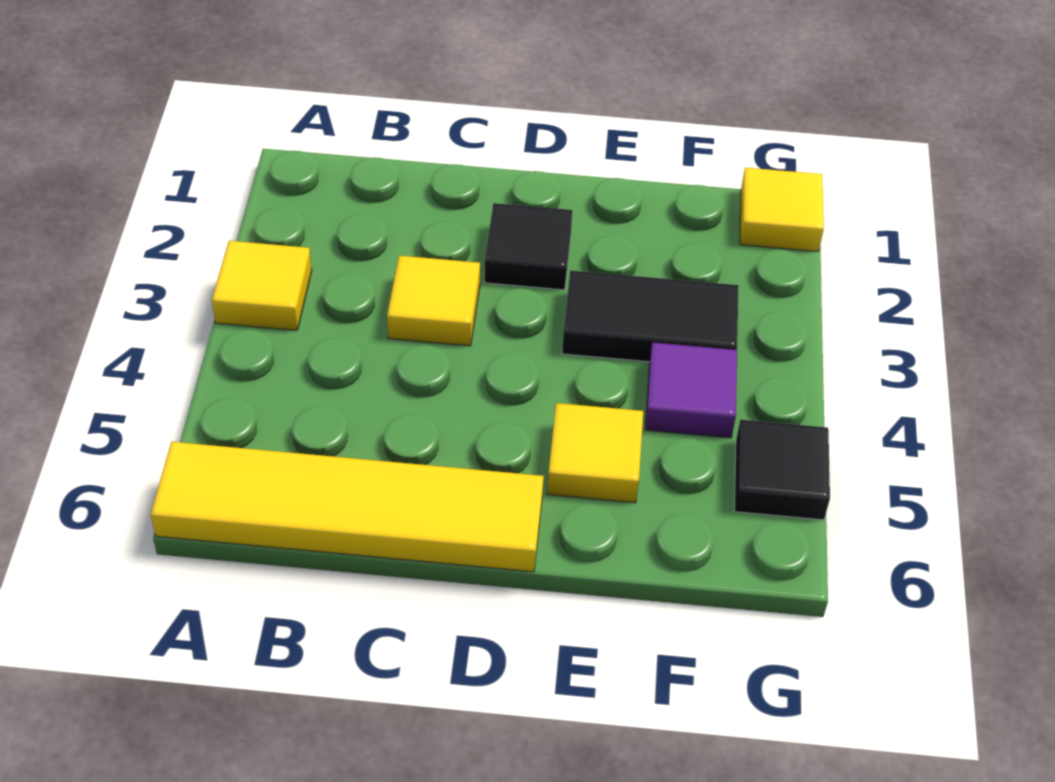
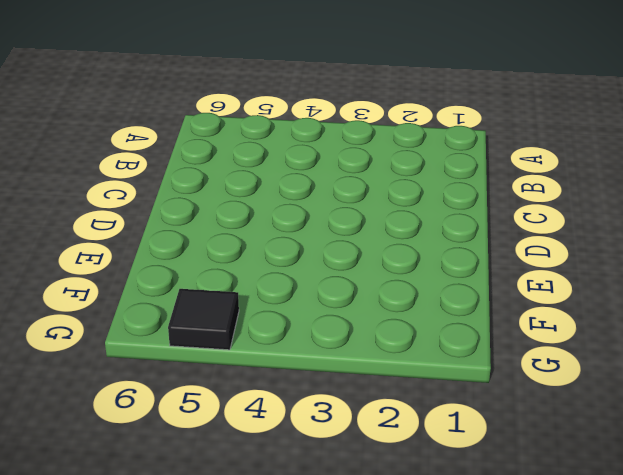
none -> yellow tile A3 level 1
none -> yellow tile A6:D6 level 1

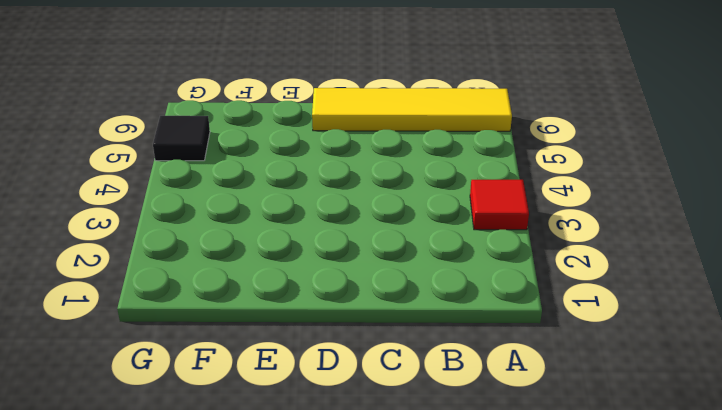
red tile A3 level 1 -> yellow tile A3 level 1
none -> yellow tile C3 level 1
none -> black tile D2 level 1

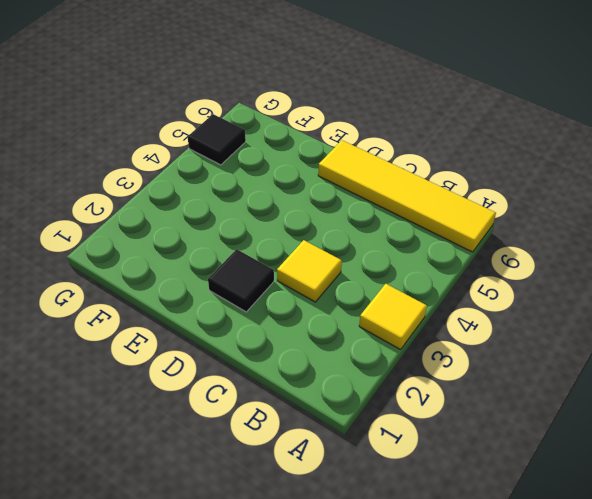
none -> black tile E3:F3 level 1
none -> yellow tile E5 level 1

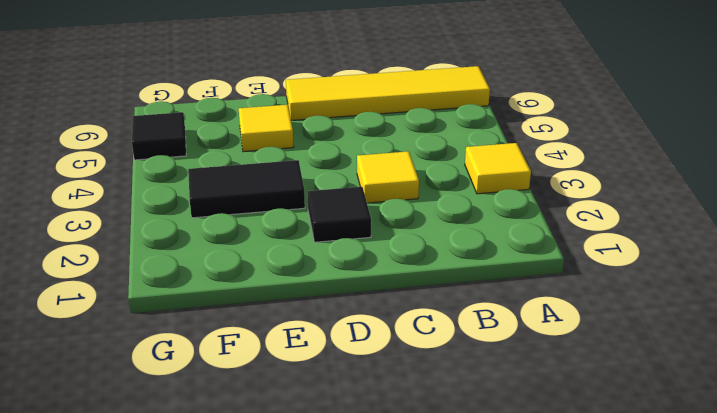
none -> purple tile F4 level 1
none -> yellow tile G1 level 1

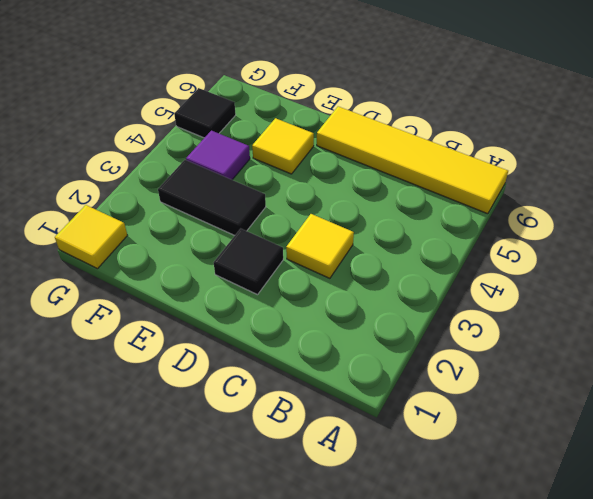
none -> yellow tile A3 level 1

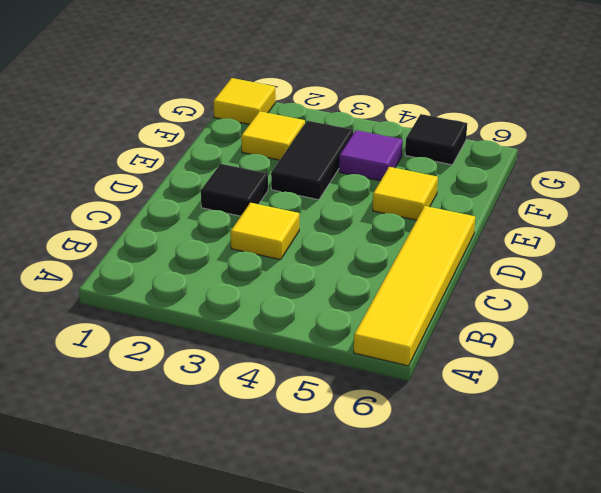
yellow tile F2 level 1 -> yellow tile A3 level 1

